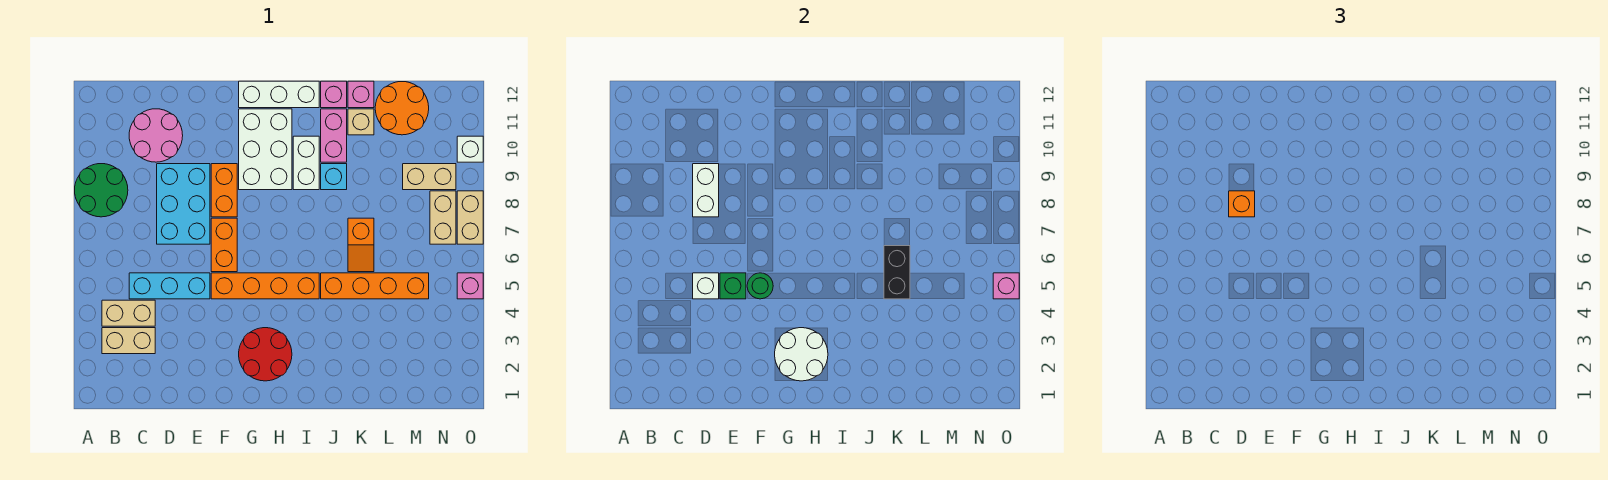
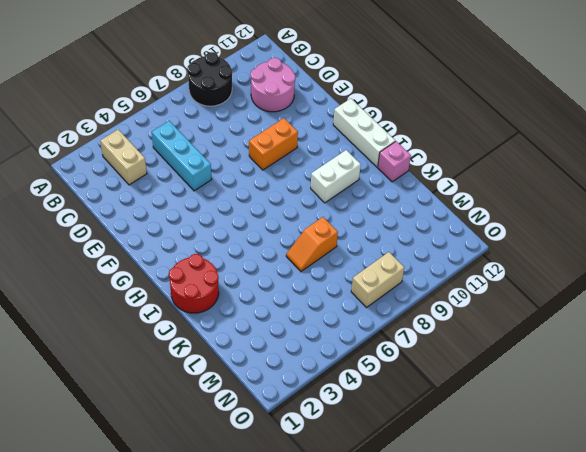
black round brick A8:B9 level 1 -> green round brick A8:B9 level 1
red round brick I1:J2 level 1 -> red round brick G2:H3 level 1
none -> tan brick B4:C4 level 1
none -> cyan brick D7:E9 level 1
none -> orange brick F5:I5 level 1
none -> orange brick F6:F7 level 1

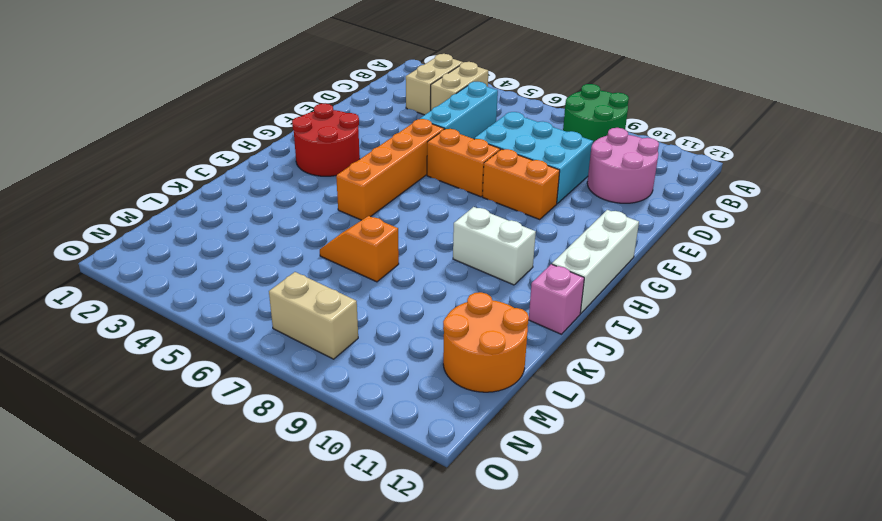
none -> white brick G9:H11 level 1
none -> orange brick J5:M5 level 1
none -> cyan brick J9 level 1
none -> pink brick J10:J11 level 1

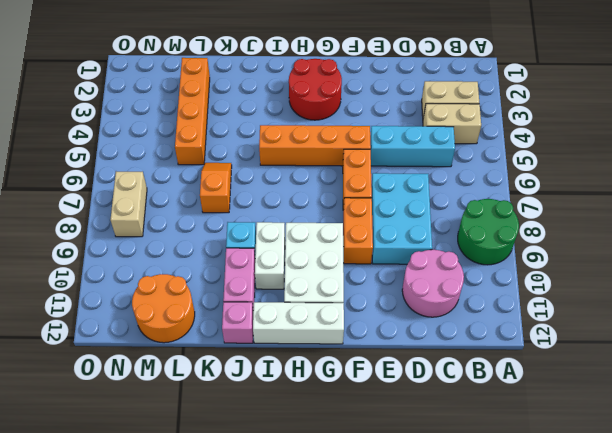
orange brick L2:L5 level 1 -> orange brick J5:M5 level 1
none -> tan brick K11 level 1
none -> pink brick K12 level 1
none -> tan brick M9:N9 level 1
none -> pink brick O5 level 1

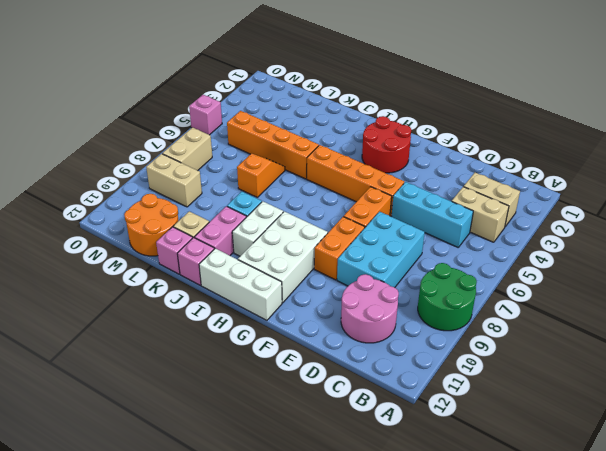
none -> tan brick O7:O8 level 1
none -> white brick O10 level 1
none -> white brick D5 level 2
none -> white brick D8:D9 level 2

